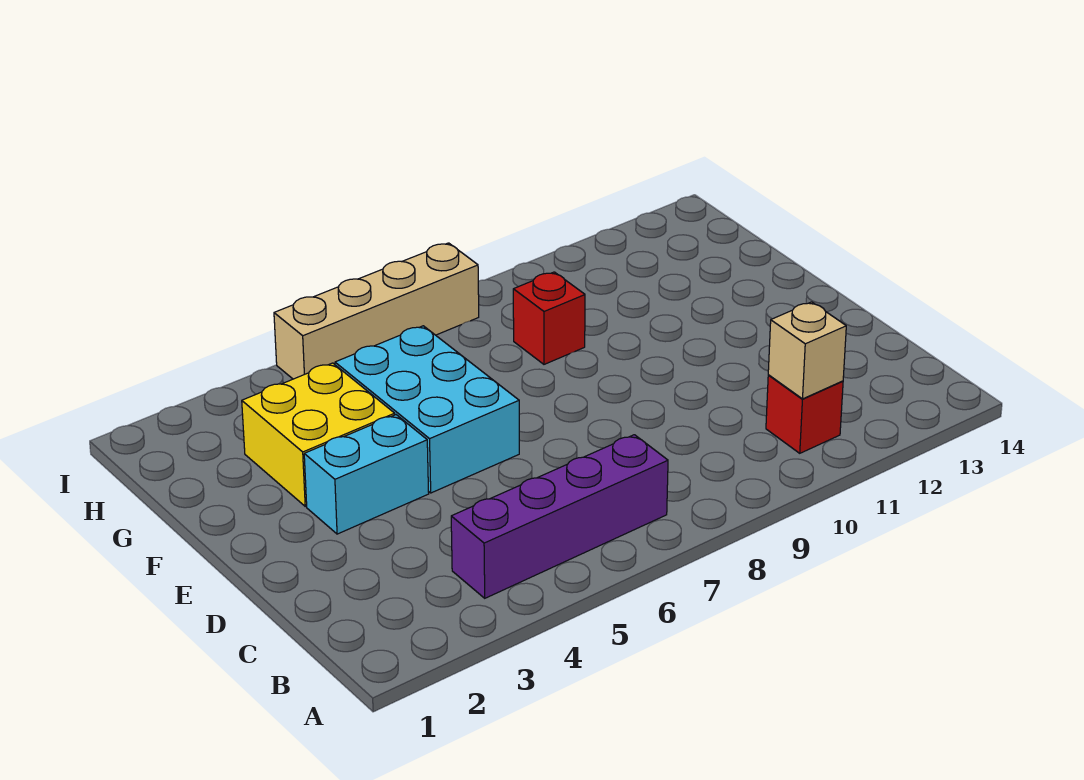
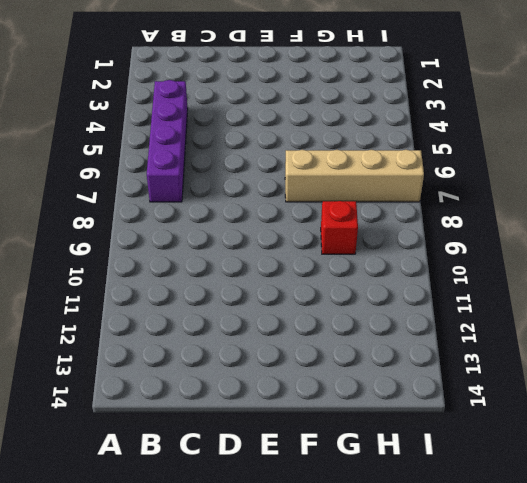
tan brick F7:I7 level 1 -> tan brick I5:I8 level 1
none -> red brick B11 level 1
none -> cyan brick E3:E4 level 1

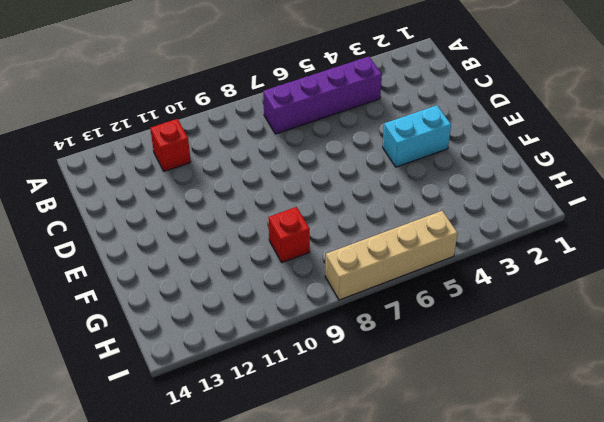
none -> cyan brick E5:G6 level 1
none -> yellow brick F3:G4 level 1

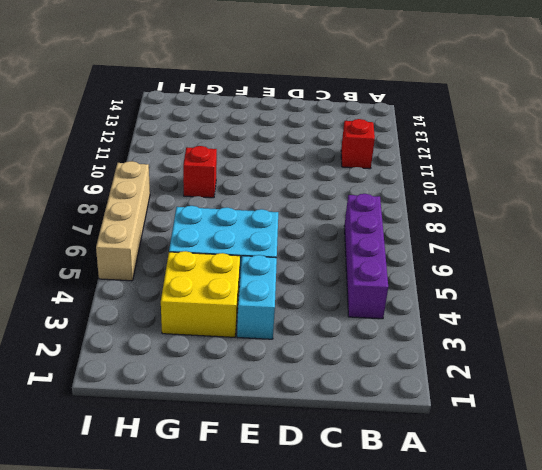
none -> tan brick B11 level 2

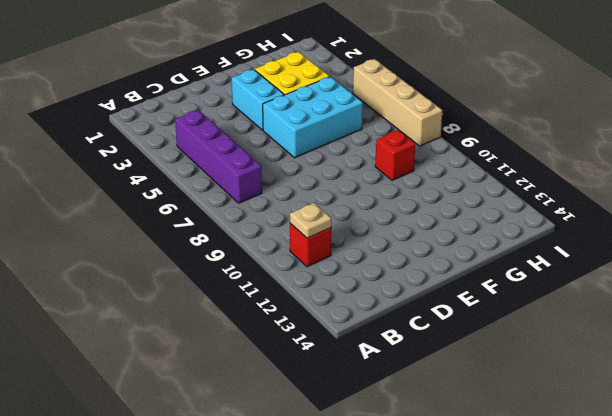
tan plate B11 level 2 -> tan brick B11 level 2

